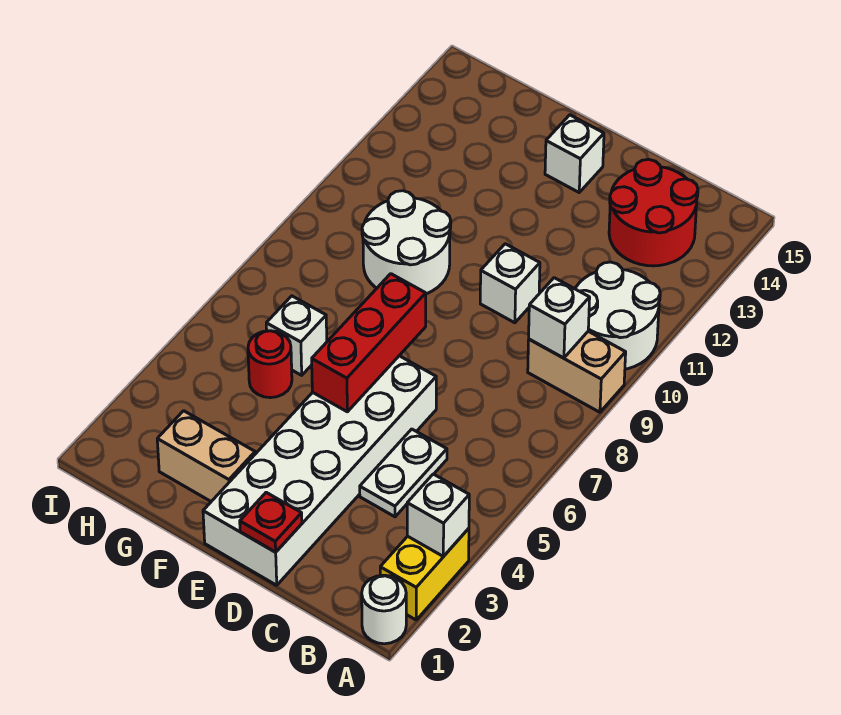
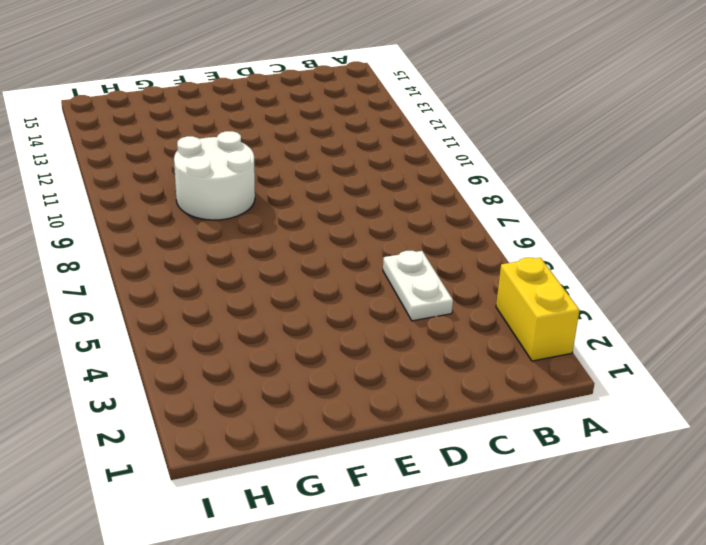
none -> white round brick A1 level 1
none -> tan brick A9:B9 level 1
none -> white round brick A10:B11 level 1

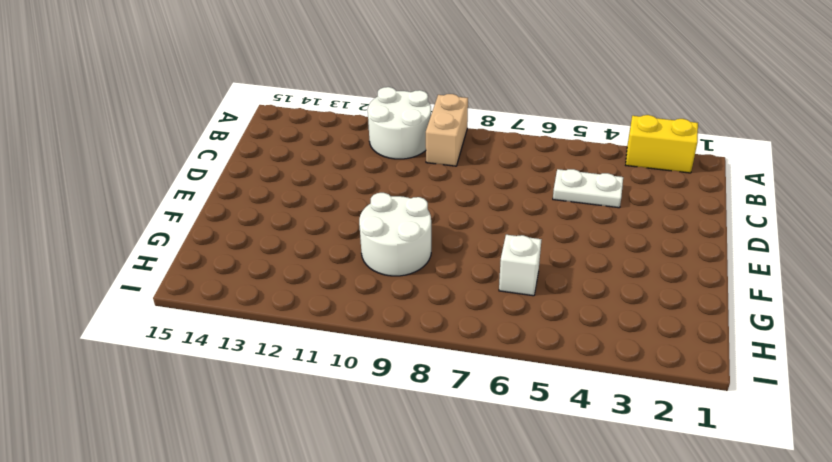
none -> white round brick A1 level 1
none -> red round brick B13:C14 level 1
none -> white brick D1:E6 level 1

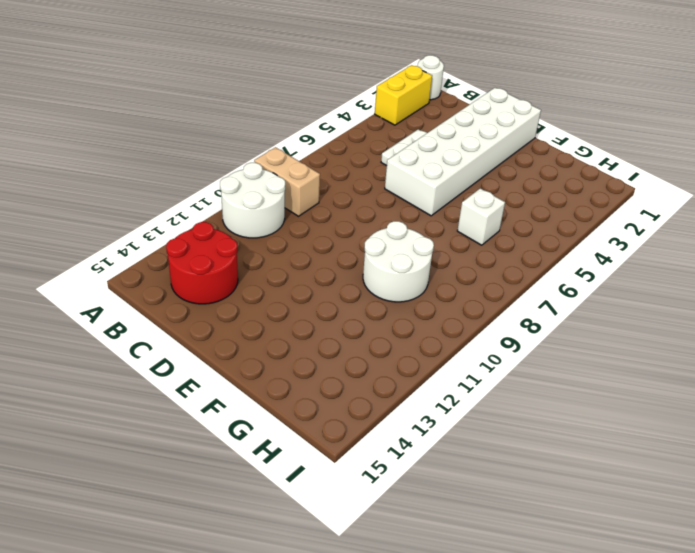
none -> white brick D10 level 1
none -> white brick E14 level 1
none -> tan brick F2:G2 level 1

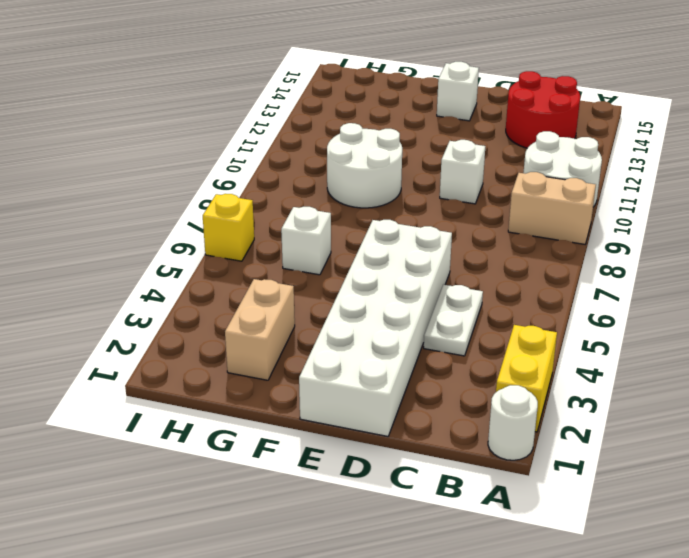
tan brick G2:G3 level 1 -> tan brick F2:G2 level 1
yellow brick I6 level 1 -> none
none -> red round brick G5 level 1
none -> white brick A3 level 2
none -> white brick B9 level 2

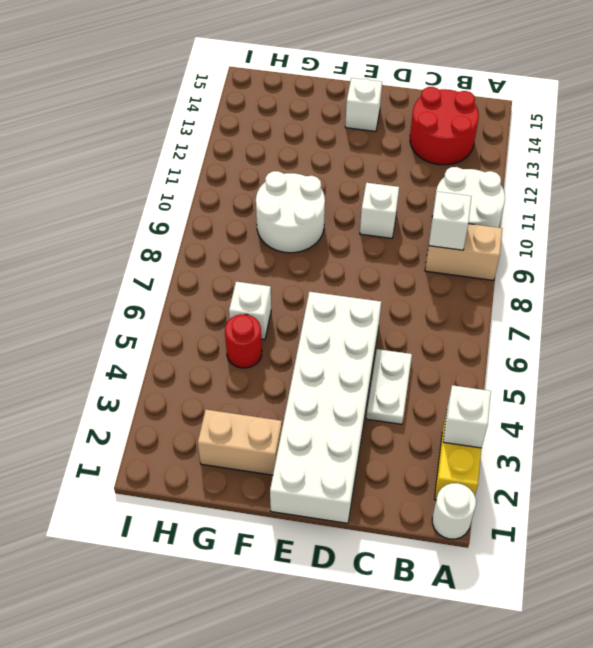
none -> red plate D1 level 2
none -> red brick E5:E7 level 2

